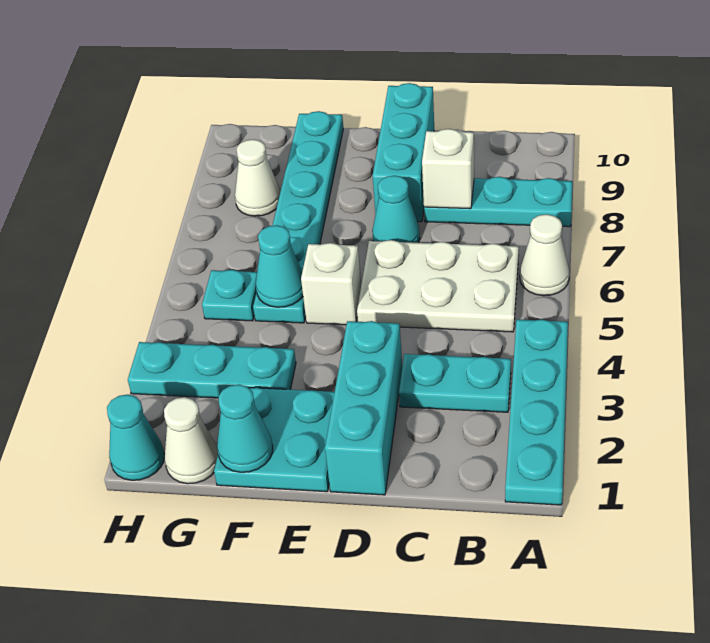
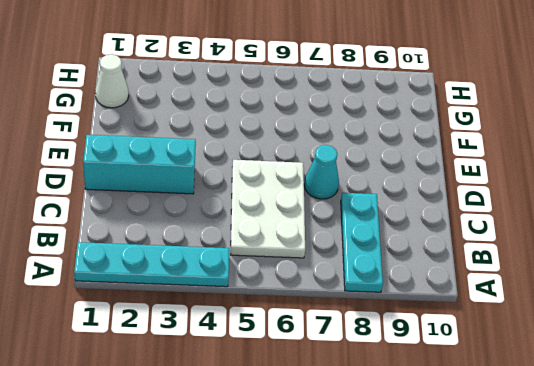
none -> white cone A6 level 1
none -> cyan plate B3:C3 level 1
none -> cyan brick D8:D10 level 1

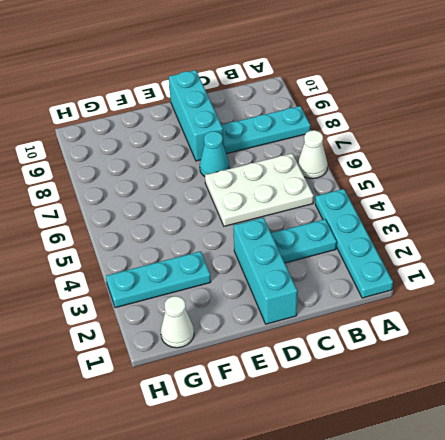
none -> cyan plate E1:F2 level 1
none -> white brick E5 level 1
none -> cyan plate F5:F10 level 1

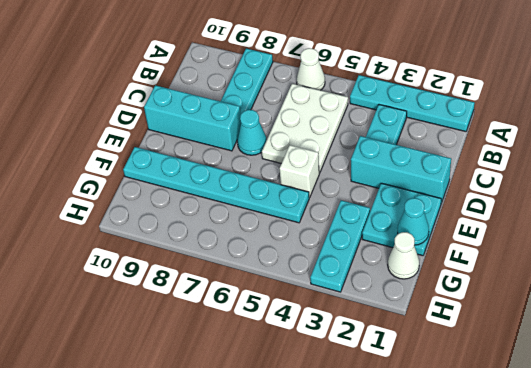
none -> cyan plate G5 level 1
none -> white cone G8 level 1
none -> cyan cone H1 level 1

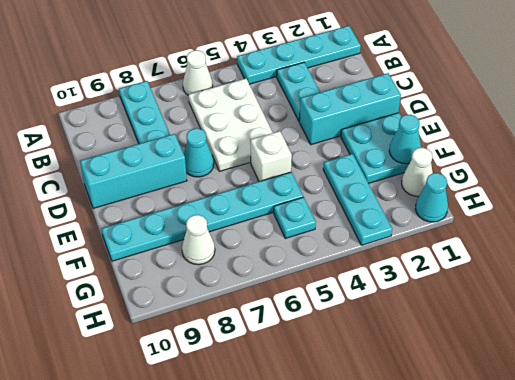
none -> white brick C8 level 2
none -> cyan cone F5 level 2

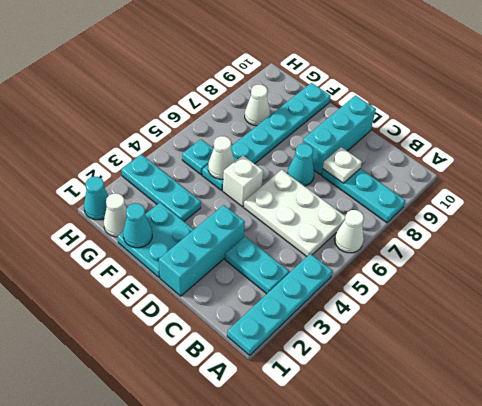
white plate C8 level 2 -> white brick C8 level 2
white cone F5 level 2 -> cyan cone F5 level 2

